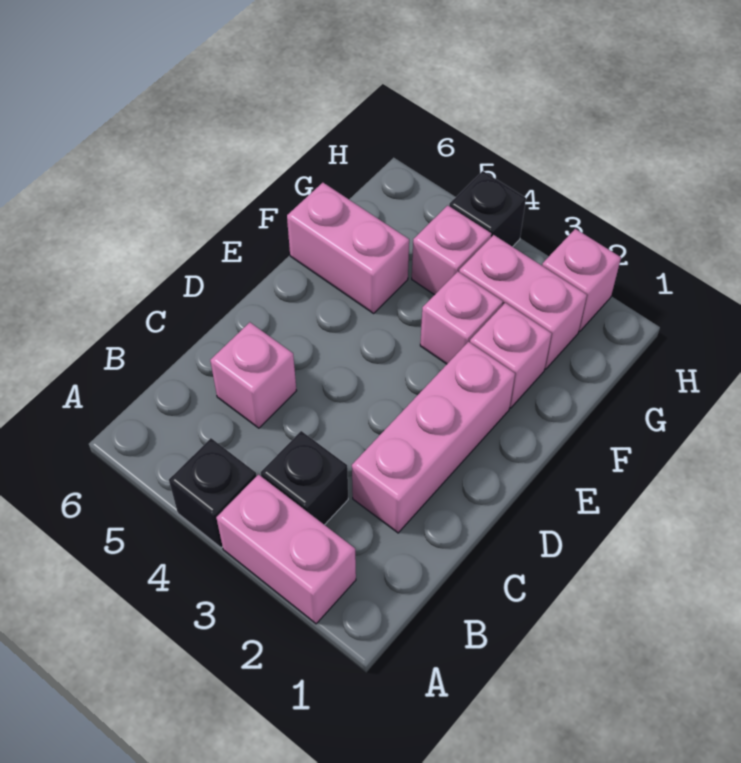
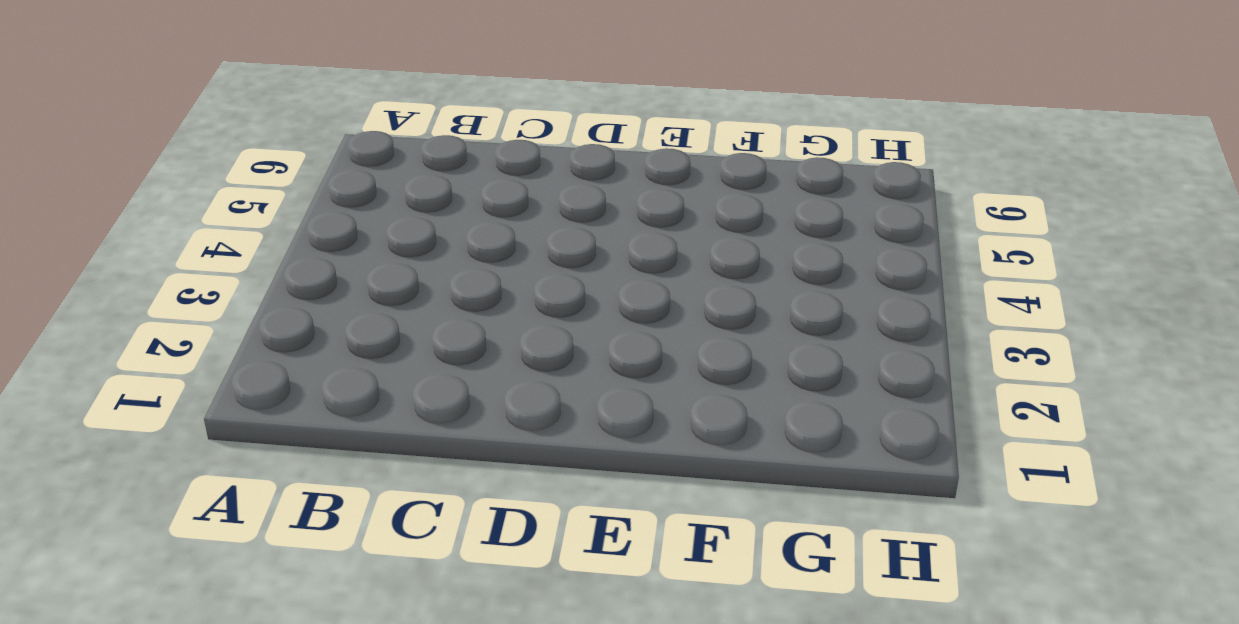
none -> pink brick A2:A3 level 1
none -> black brick A4 level 1
none -> black brick B3 level 1

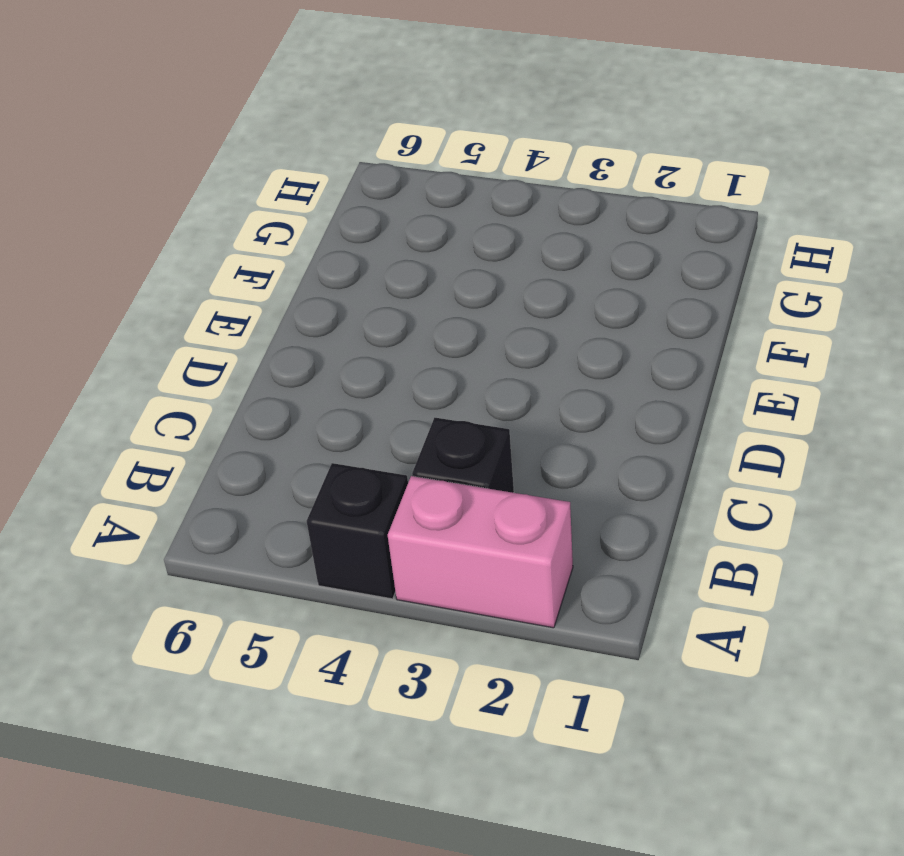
none -> pink brick C2:E2 level 1
none -> pink brick C5 level 1
none -> pink brick F2 level 1

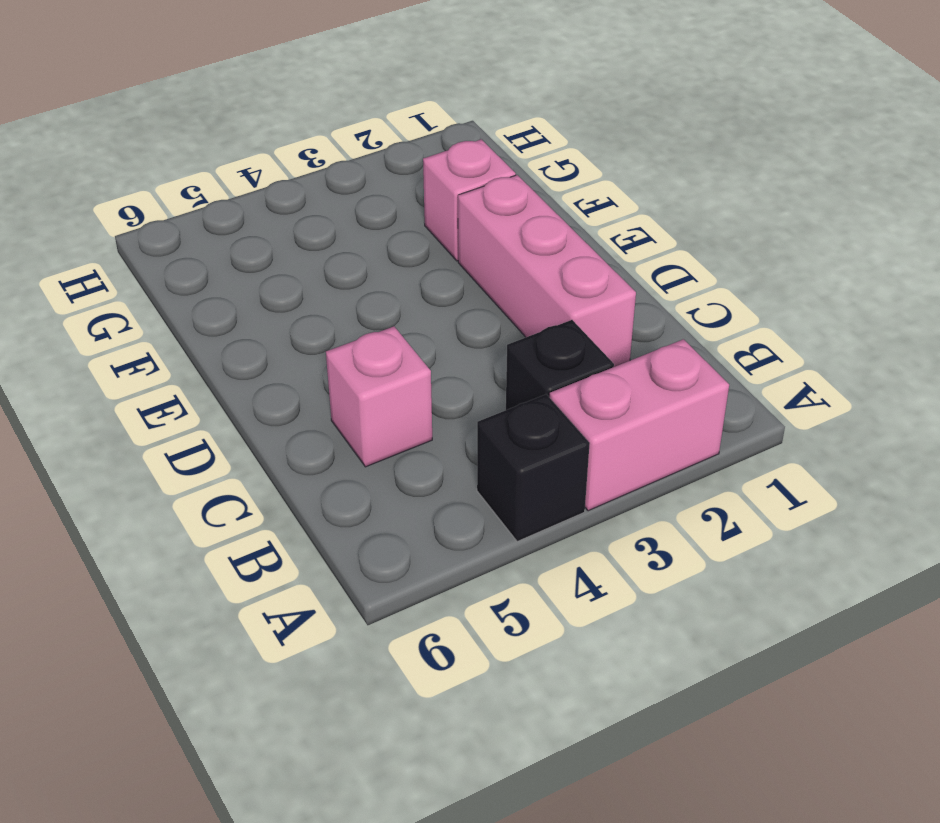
none -> pink brick F3 level 1
none -> pink brick F5:F6 level 1
none -> pink brick G2:G3 level 1

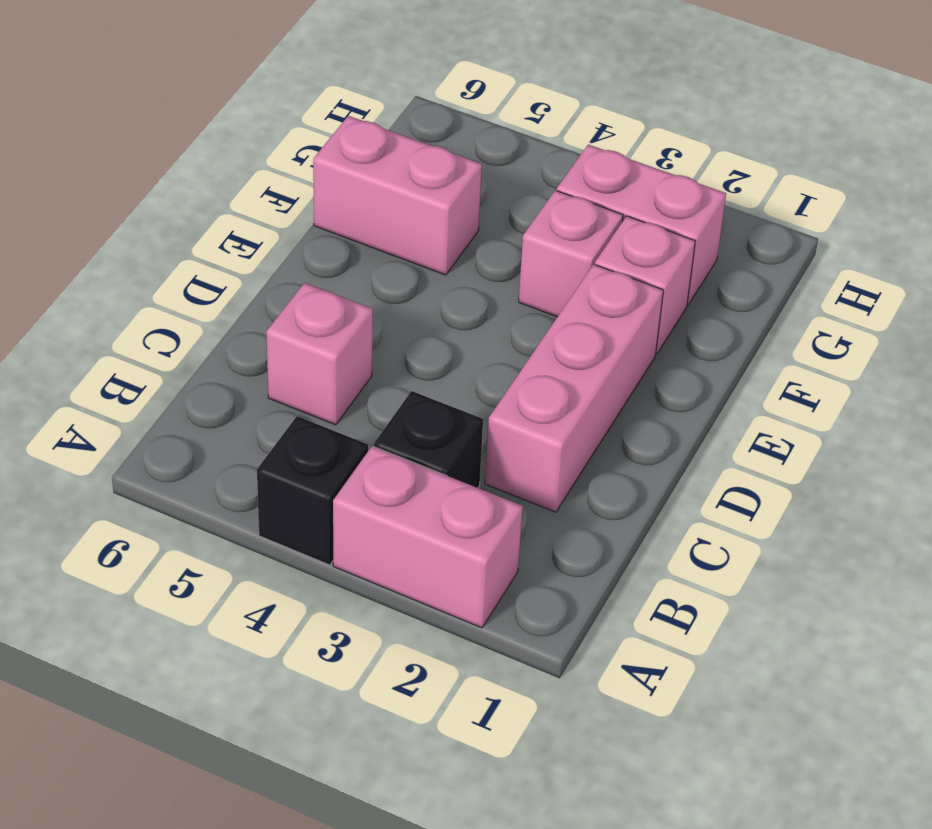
none -> pink brick G4 level 1
none -> pink brick H2 level 1
none -> black brick H4 level 1

